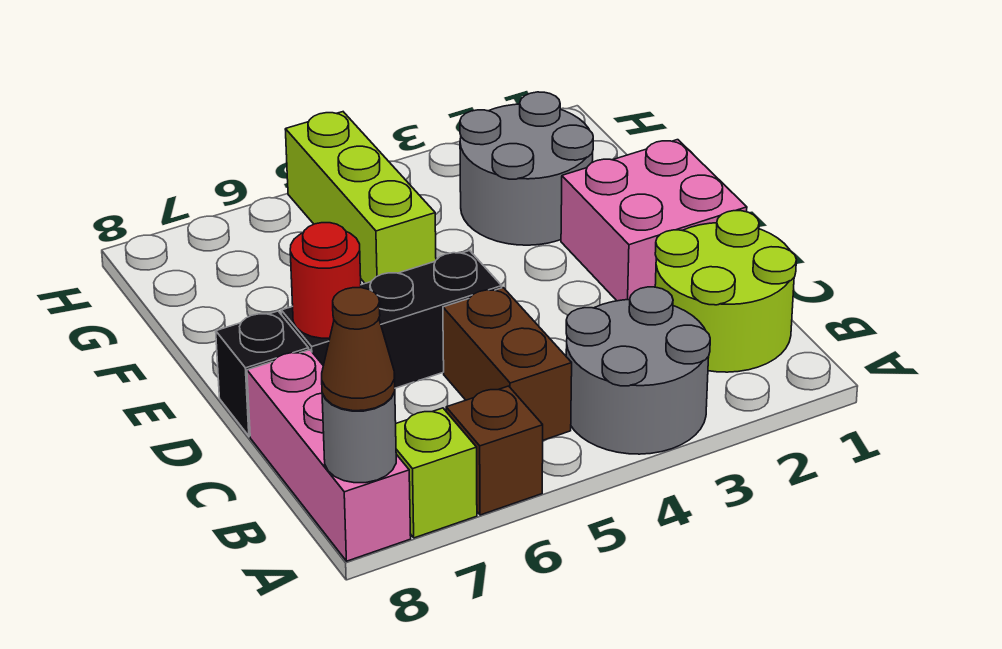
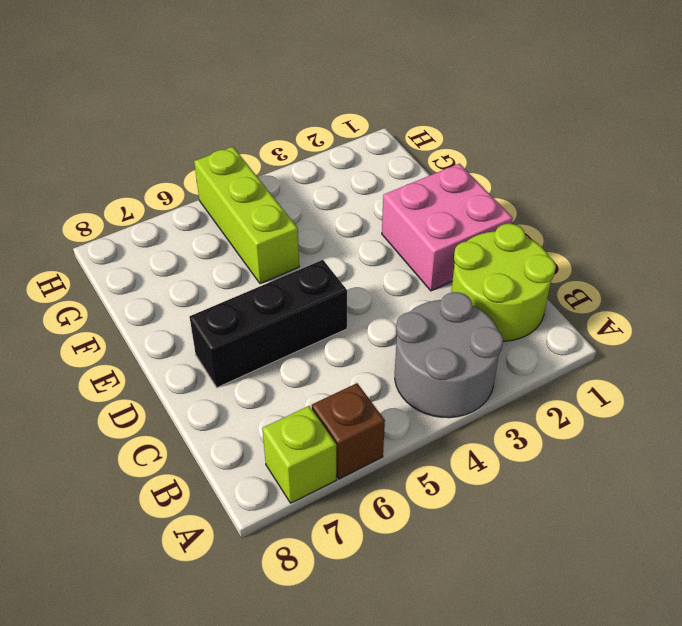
none -> pink brick A8:C8 level 1
none -> brown brick B5:C5 level 1
none -> black brick D8 level 1

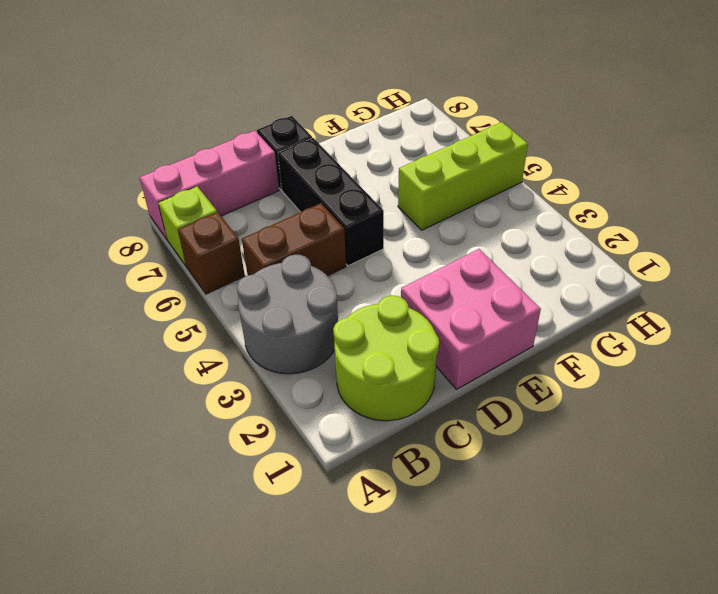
none -> grey round brick F2:G3 level 1
none -> grey round brick A8 level 2
none -> red round brick D7 level 2

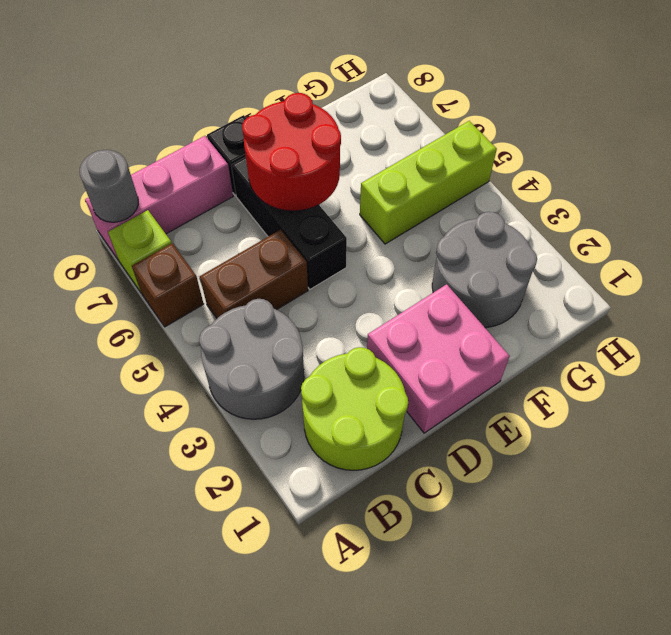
red round brick D6:E7 level 2 -> red round brick D7 level 2
none -> brown cone A8 level 3

